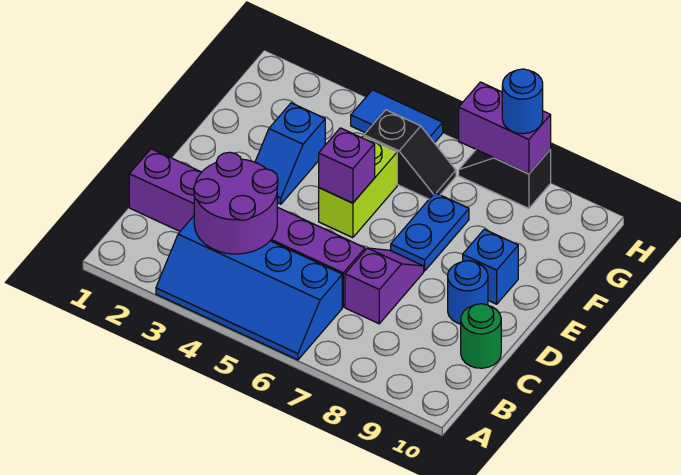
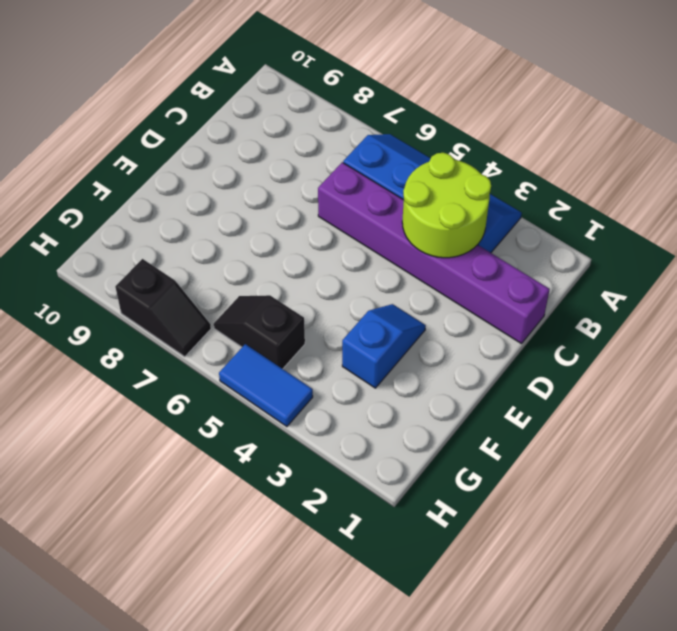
lime round brick B3:C4 level 2 -> purple round brick B3:C4 level 2
none -> purple slope C7:D7 level 1 top C
none -> green round brick C10 level 1
none -> blue round brick D9 level 1

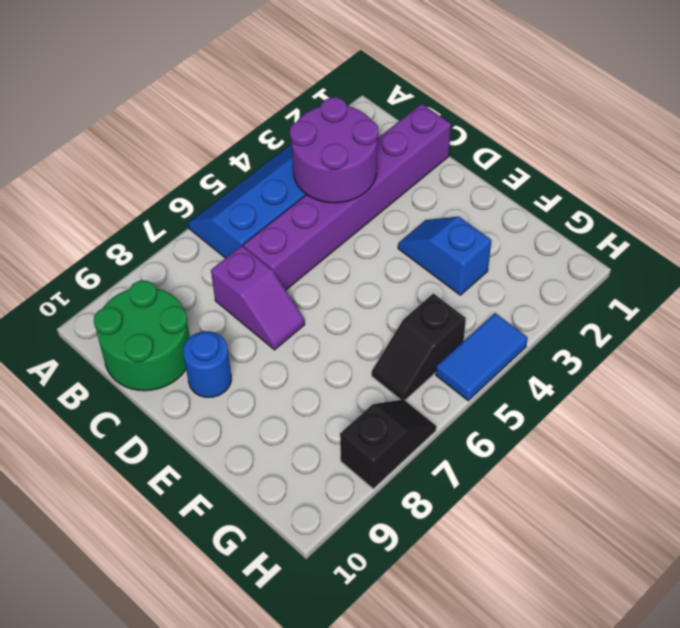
green round brick B9:C10 level 1 -> green round brick C10 level 1
none -> lime brick E5:F5 level 1
none -> blue plate E7:F7 level 1
none -> blue brick E9 level 1

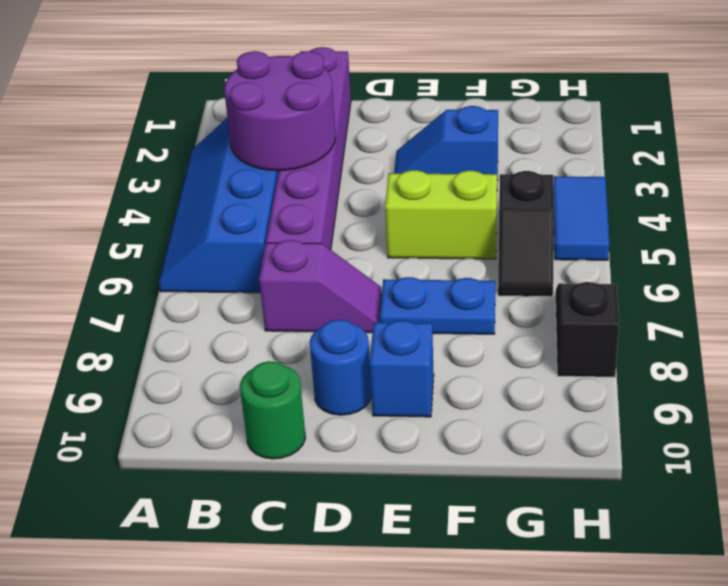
none -> purple brick E5 level 2
none -> purple brick H7:H8 level 2
none -> blue round brick H8 level 3

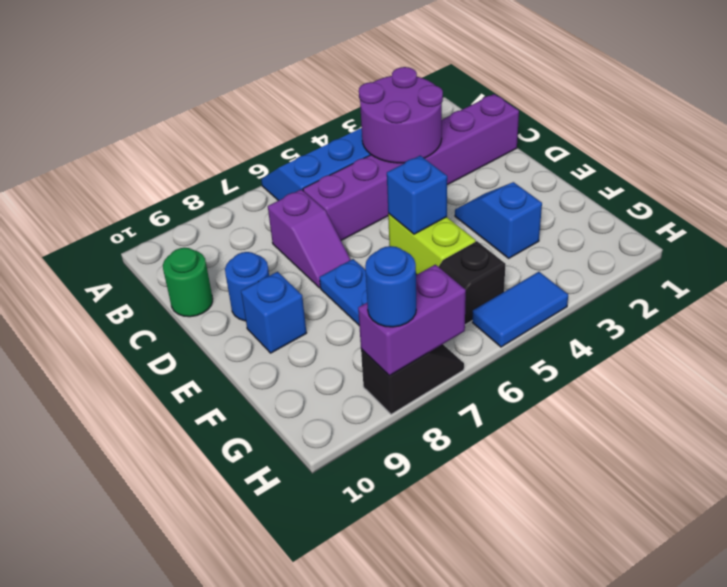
blue brick E5 level 2 -> purple brick E5 level 2

